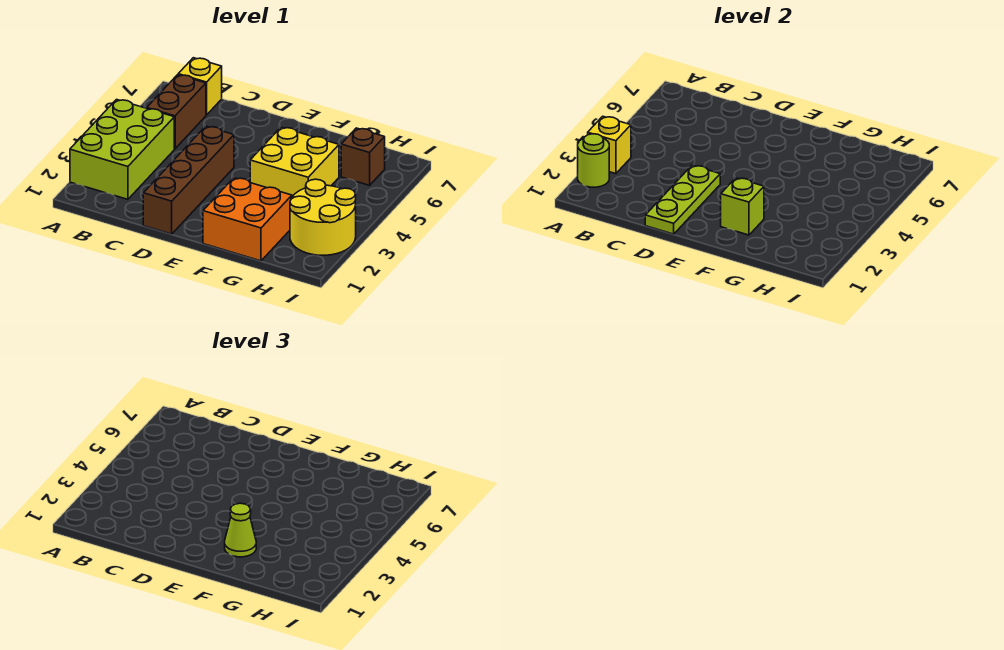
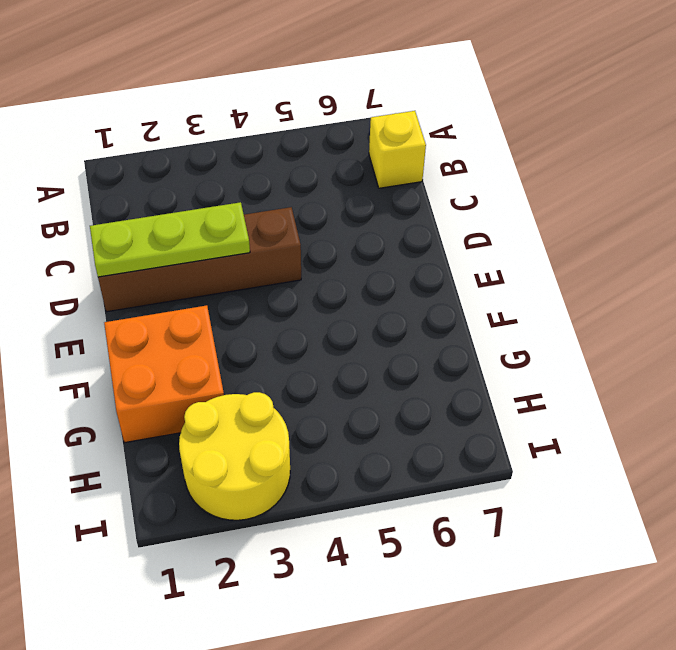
none -> lime brick A2:B4 level 1
none -> brown brick B5:B6 level 1
none -> yellow brick F4:G5 level 1

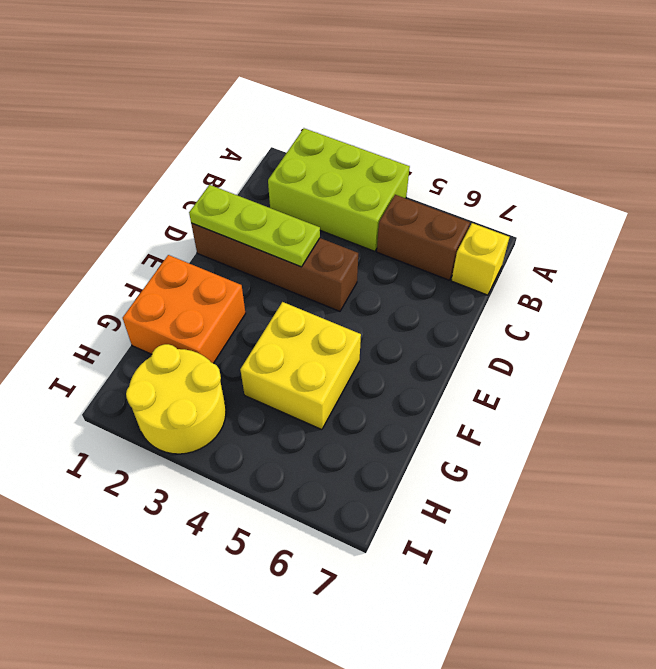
none -> brown brick H6 level 1
none -> lime round brick A2 level 2
none -> yellow brick A3 level 2

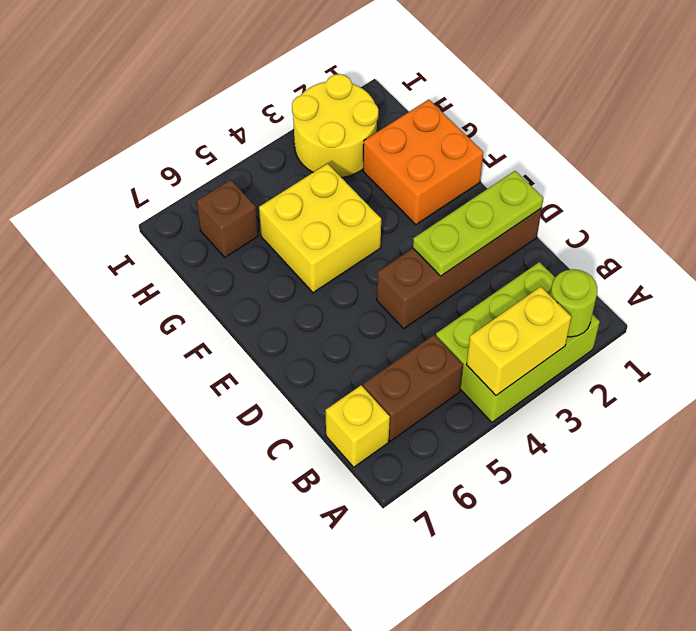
yellow brick A3:A4 level 2 -> yellow brick A3 level 2
none -> lime brick F2 level 2
none -> lime cone F2 level 3

